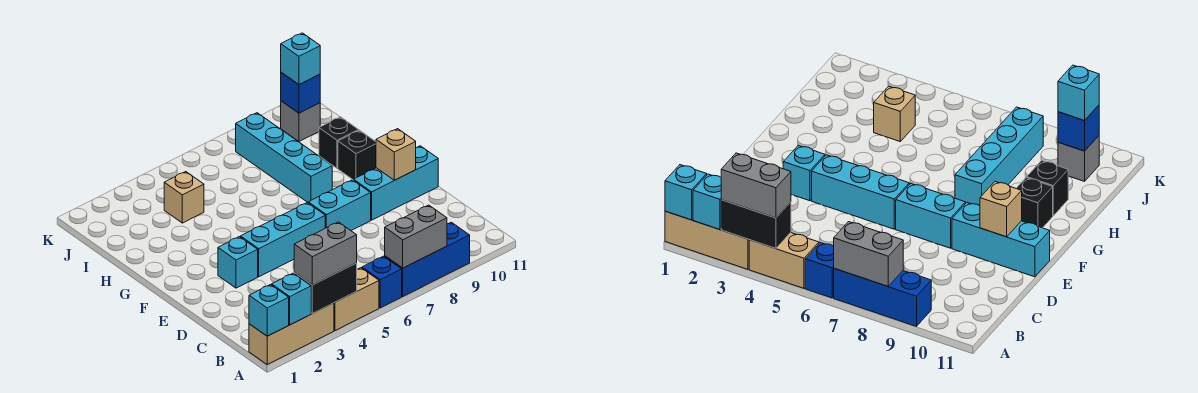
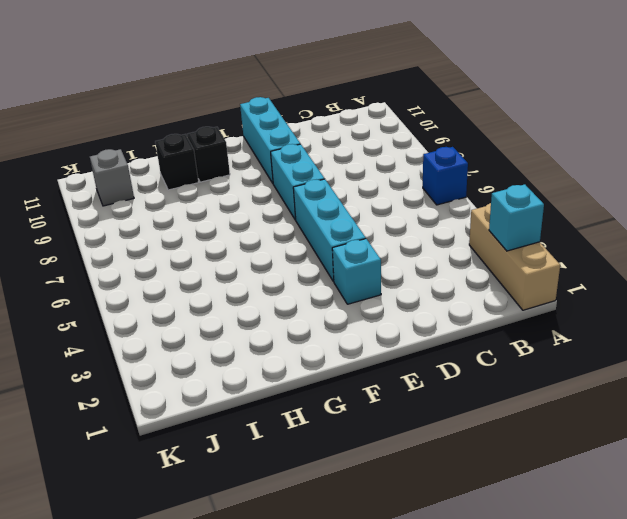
none -> tan brick A4:A5 level 1
none -> blue brick A7:A9 level 1
none -> cyan brick G8:J8 level 1

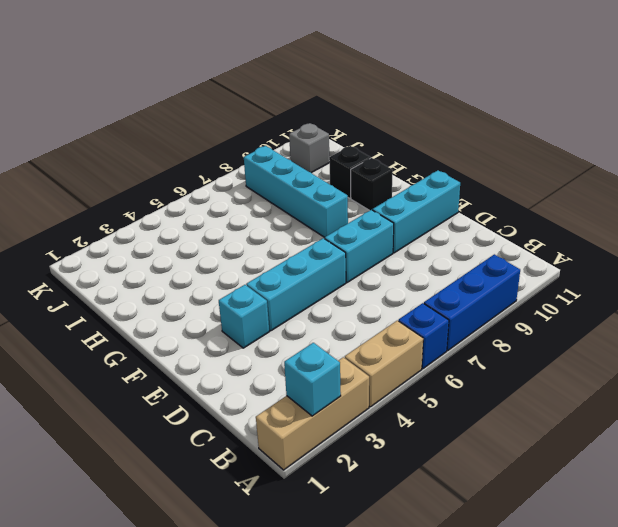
none -> tan brick I4 level 1
none -> cyan brick A1 level 2
none -> black brick A3:A4 level 2

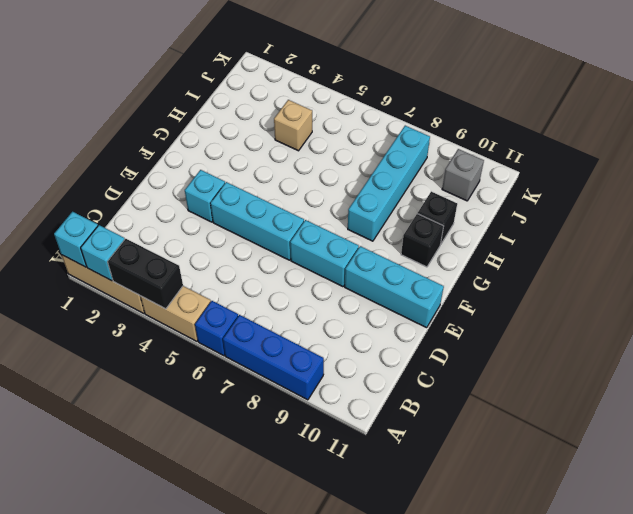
none -> grey brick A7:A8 level 2
none -> tan brick E10 level 2
none -> blue brick J10 level 2

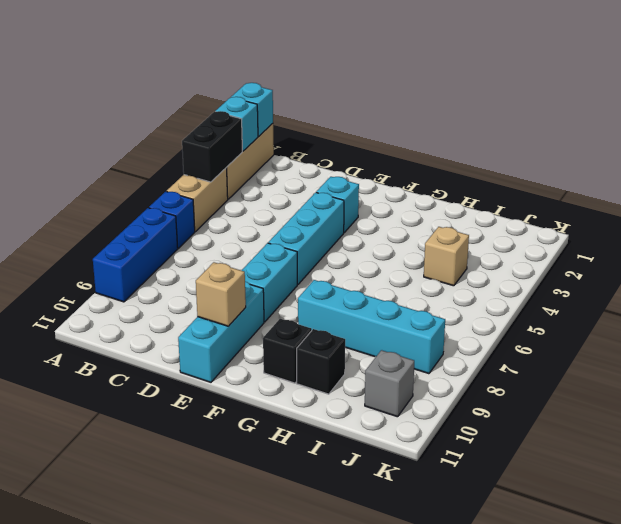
none -> grey brick A7:A8 level 2
none -> blue brick J10 level 2
none -> grey brick A3:A4 level 3

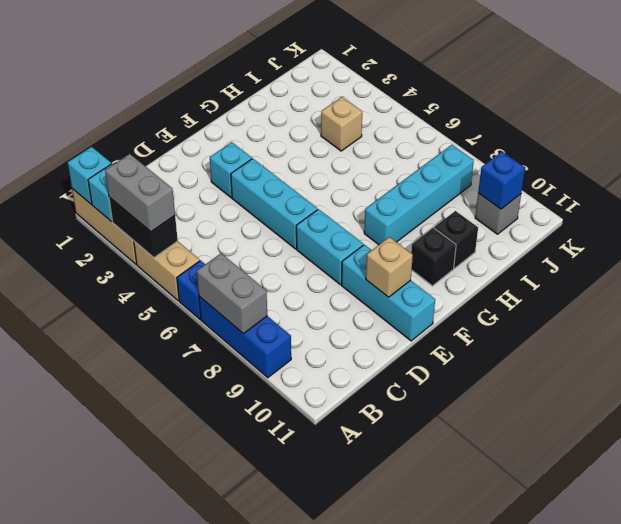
none -> cyan brick J10 level 3

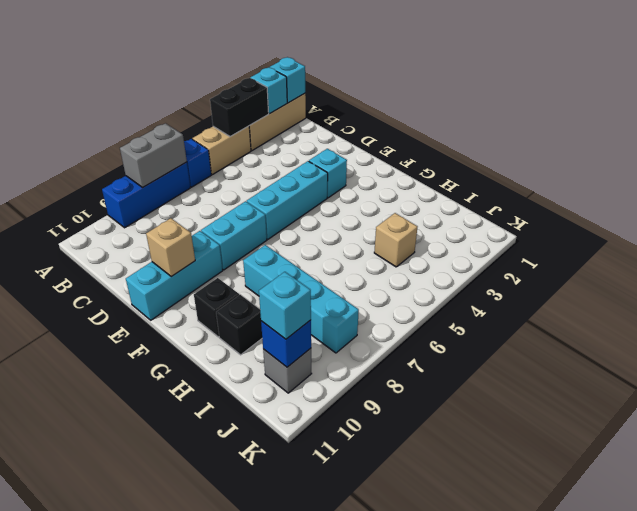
none -> grey brick A3:A4 level 3

